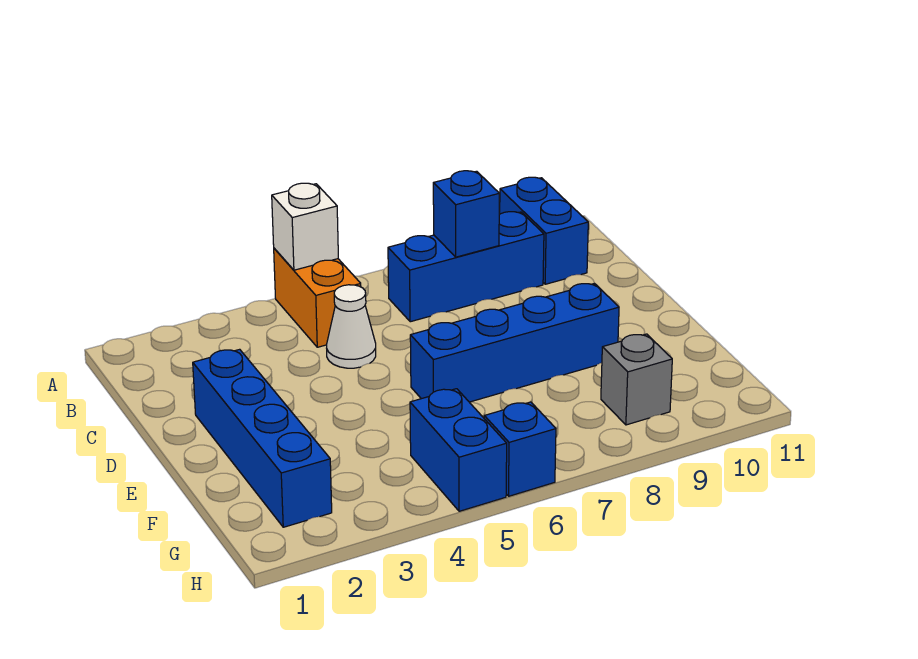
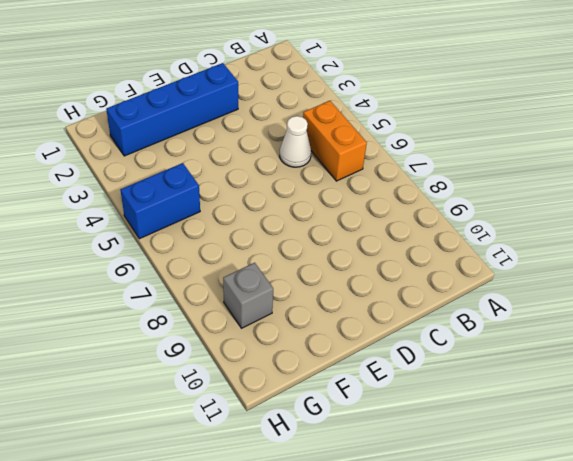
orange brick B5:B6 level 1 -> orange brick A5:B5 level 1
none -> blue brick A10:B10 level 1
none -> blue brick B7:B9 level 1

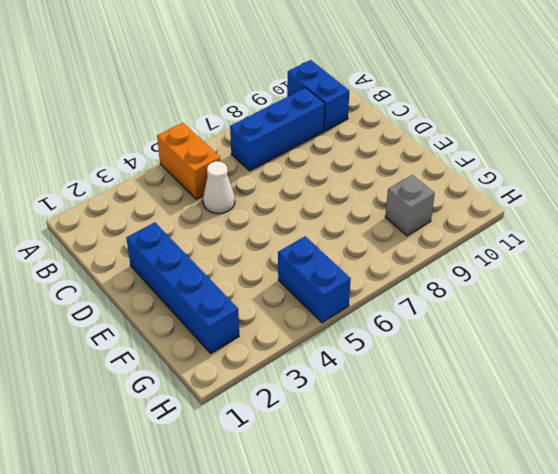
none -> blue brick E6:E9 level 1
none -> blue brick H6 level 1

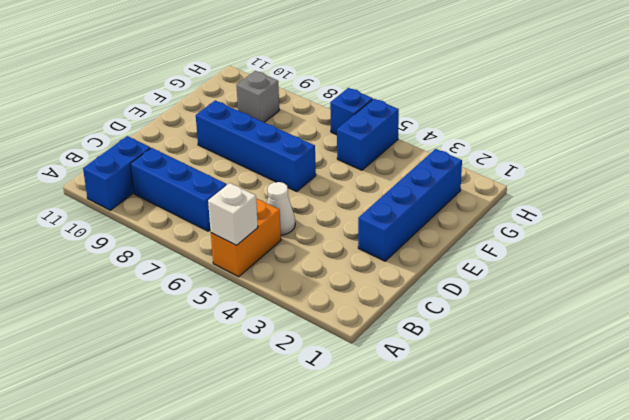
none -> blue brick B8 level 2

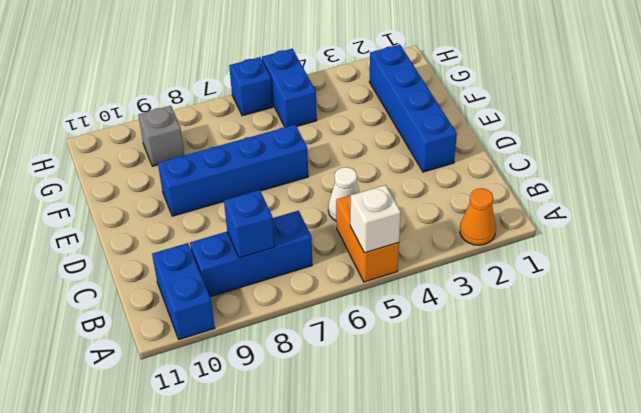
orange cone A2 level 1 -> none

